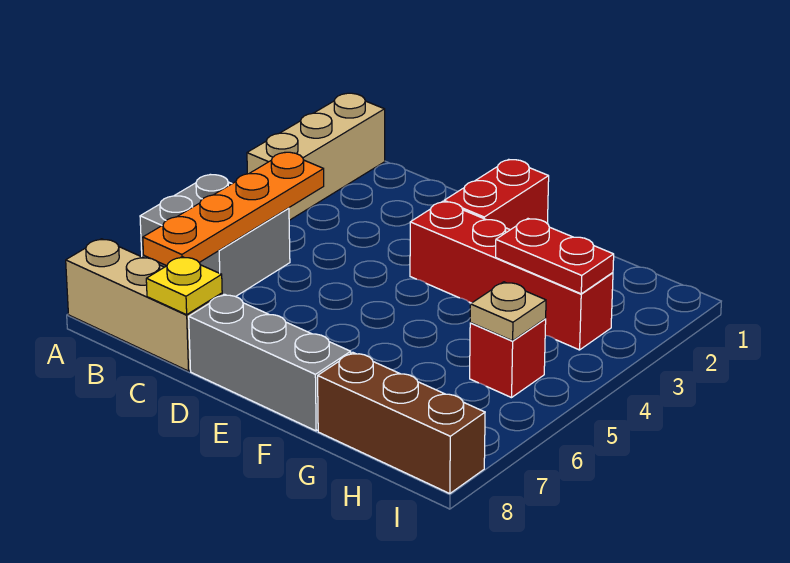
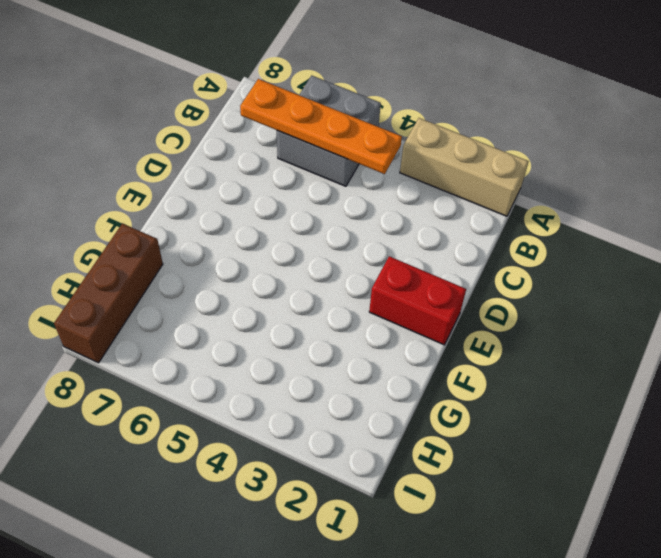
none -> tan brick A8:C8 level 1
none -> grey brick D8:F8 level 1
none -> red brick E3:H3 level 1

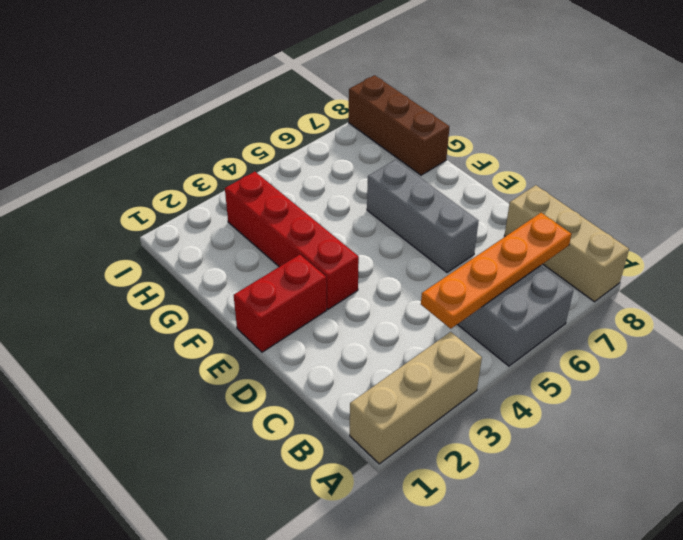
grey brick D6:F6 level 1 -> grey brick D8:F8 level 1
none -> red brick H5 level 1
none -> yellow plate C8 level 2
none -> red plate G3:H3 level 2

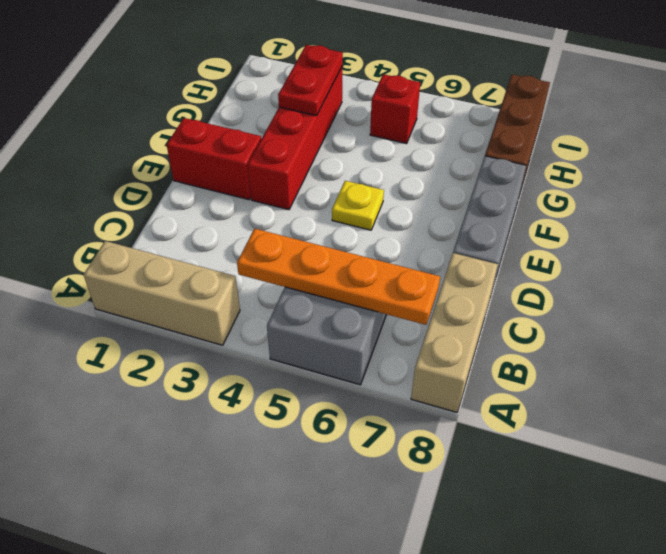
yellow plate E5 level 1 -> yellow plate C8 level 2
none -> tan plate H5 level 2

